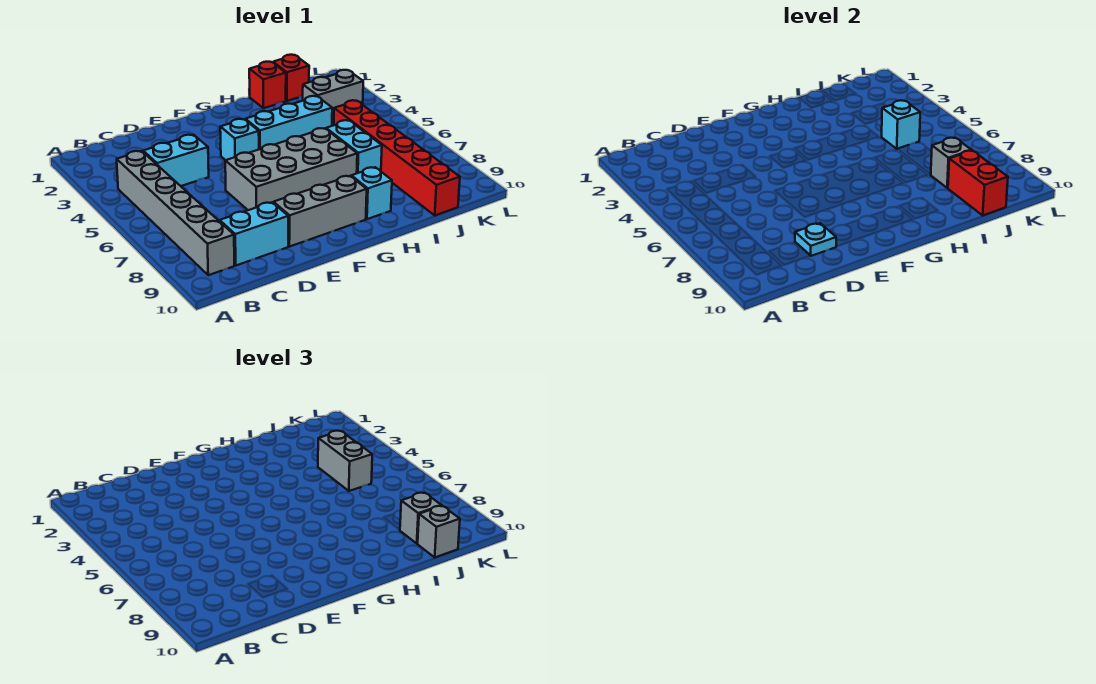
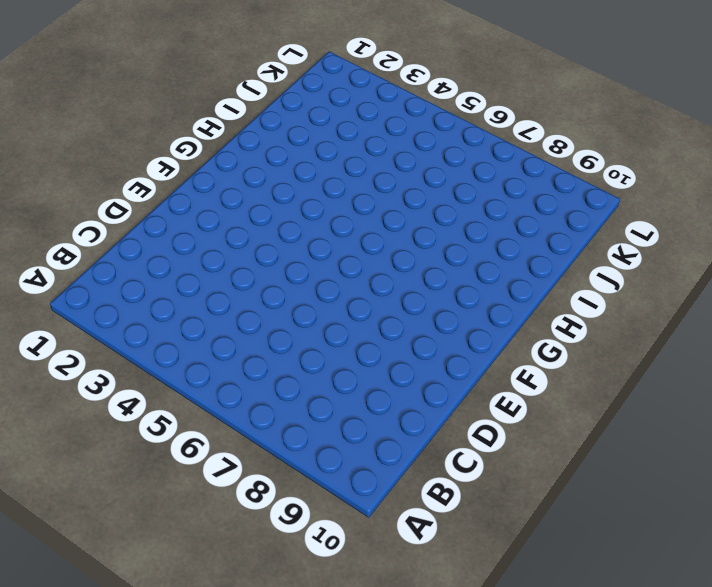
none -> grey brick B4:B9 level 1
none -> cyan brick C4:D4 level 1
none -> cyan brick C9:D9 level 1

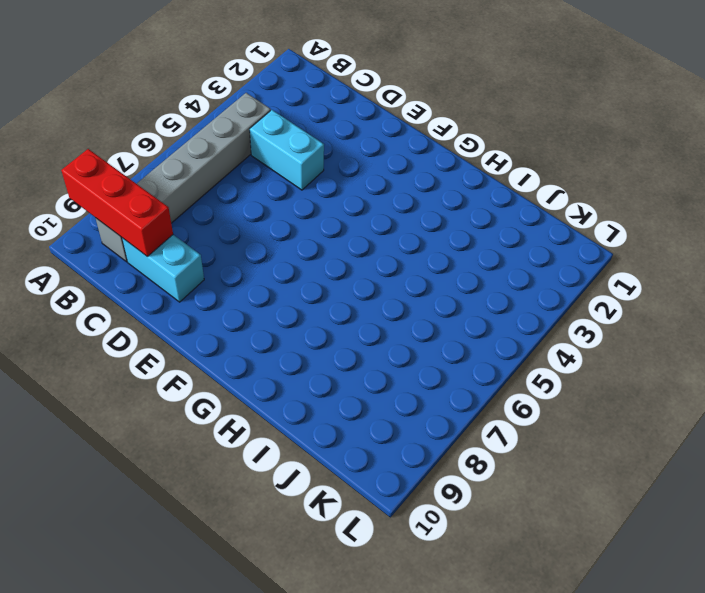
red brick A9:C9 level 2 -> none
none -> grey brick E6:H7 level 1
none -> grey brick E9:G9 level 1
none -> cyan brick F4 level 1

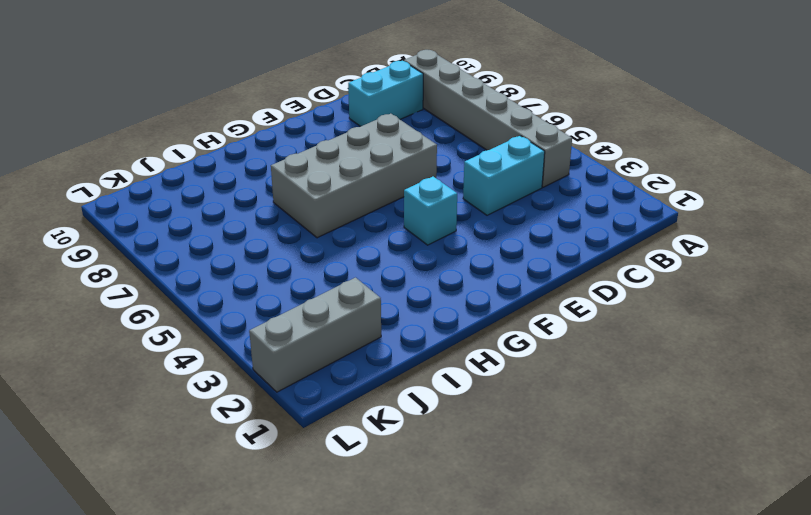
grey brick J2:L2 level 1 -> grey brick E9:G9 level 1
none -> cyan brick G4:I4 level 1
none -> cyan brick H9 level 1
none -> red brick I1 level 1

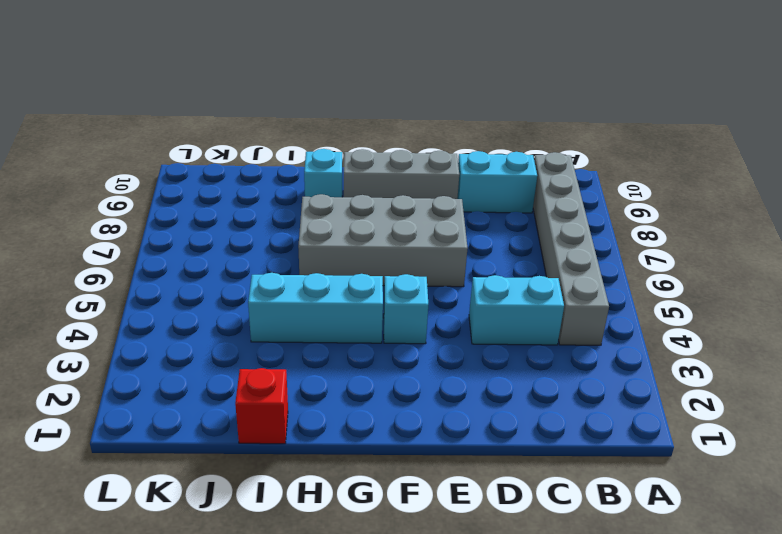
none -> cyan brick I6:I7 level 1
none -> red brick J1 level 1
none -> grey brick J3:K3 level 1

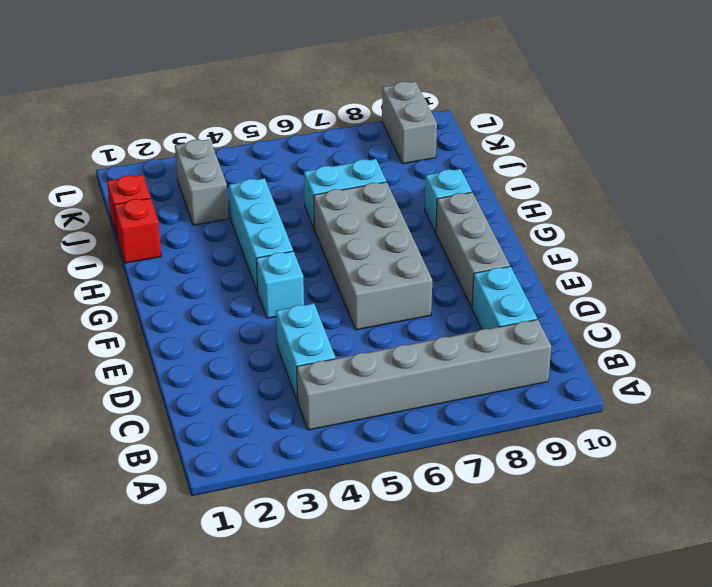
grey brick K9:L9 level 1 -> grey brick J4:J5 level 3
none -> red brick J5:J10 level 1
none -> cyan plate D9 level 2
none -> cyan brick J5 level 2

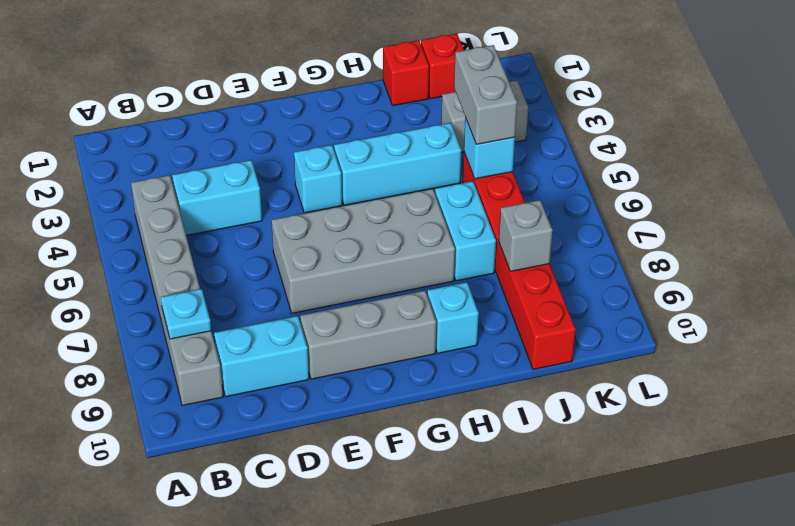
cyan plate B8 level 2 -> cyan plate D9 level 2
none -> red brick J9:J10 level 2
none -> grey brick J9 level 3
none -> grey brick J10 level 3

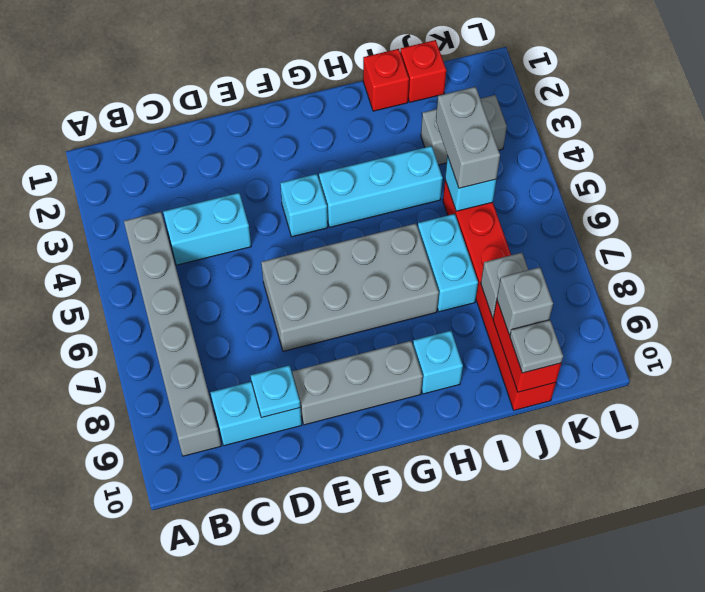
grey plate J10 level 3 -> grey brick J10 level 3

